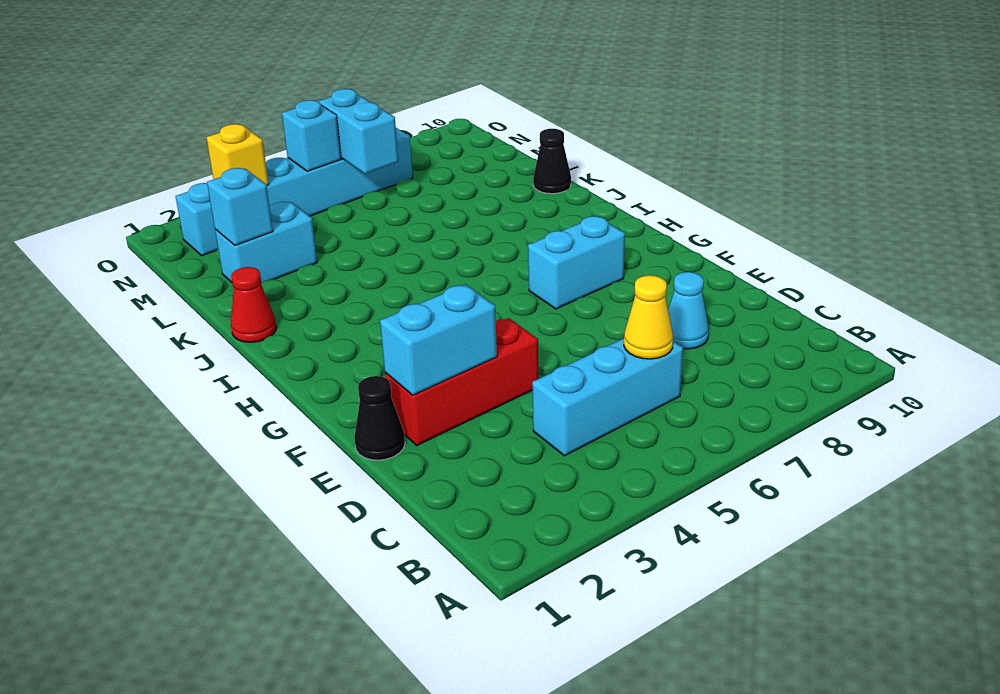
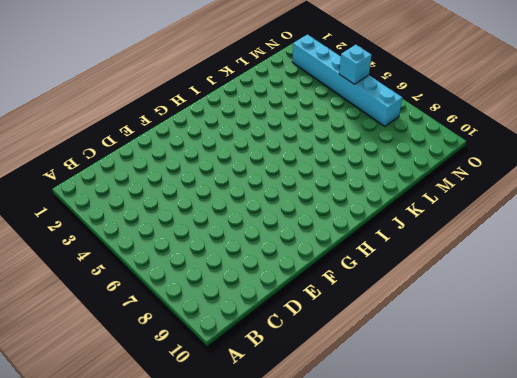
none -> cyan brick C4:C6 level 1
none -> cyan cone D8 level 1
none -> black cone E1 level 1

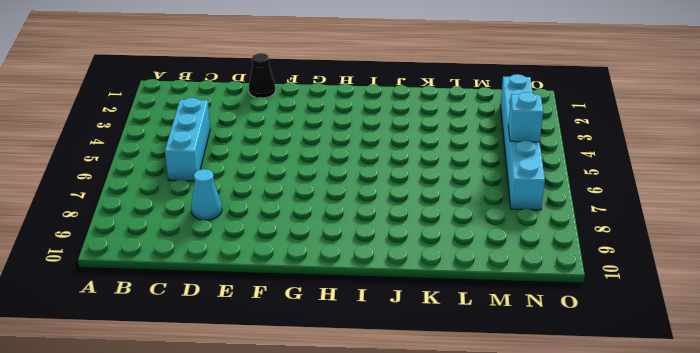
none -> red brick E2:E4 level 1
none -> cyan brick G7:G8 level 1
none -> red cone J1 level 1

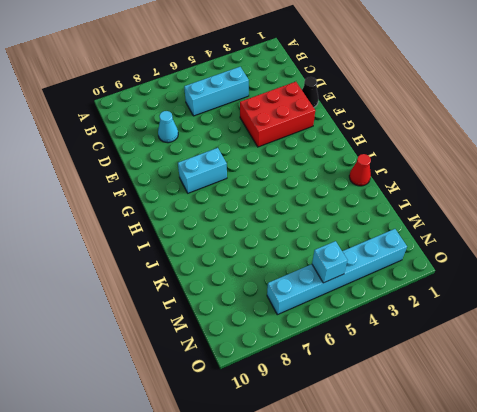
red brick E2:F4 level 1 -> red brick E2:E4 level 1
none -> black cone K10 level 1
none -> cyan brick L2:L3 level 1
none -> yellow cone C6 level 2

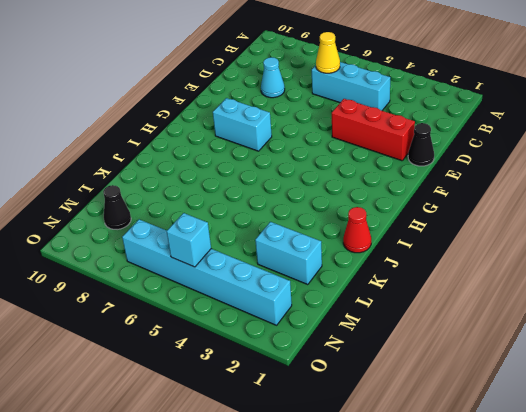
black cone M9 level 1 -> black cone K10 level 1
none -> cyan brick E2:E3 level 2
none -> cyan brick L2 level 2
none -> cyan brick M6:N6 level 2

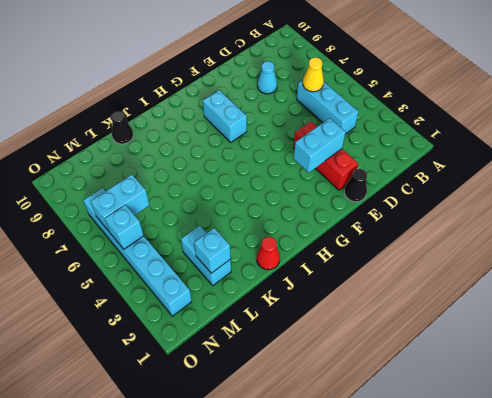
cyan brick E3:F3 level 2 -> cyan brick E2:E3 level 2
none -> yellow brick N3 level 2

